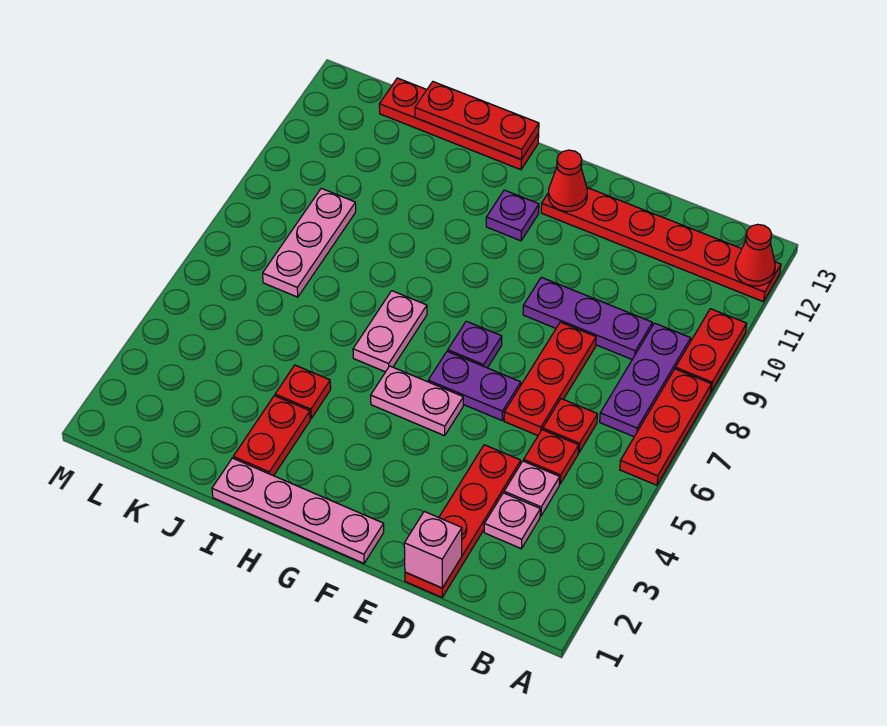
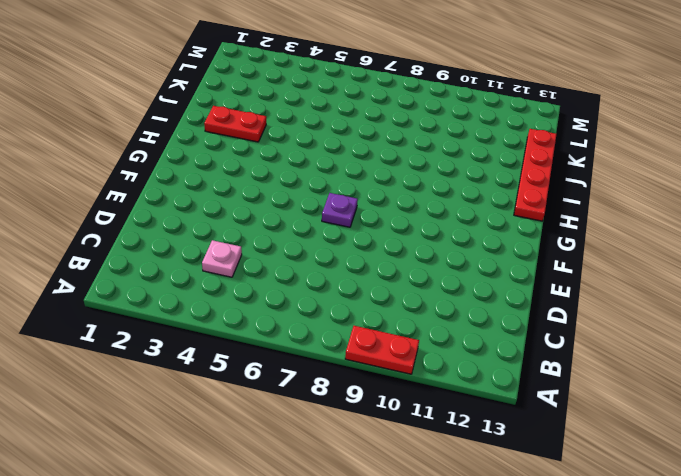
none -> red plate A6:A8 level 1
none -> red plate A12:F12 level 1
none -> purple plate B7:B9 level 1

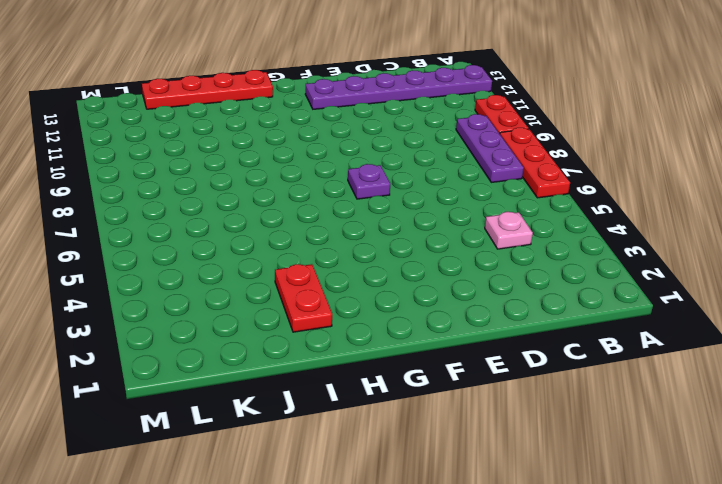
purple plate A12:F12 level 1 -> red plate A12:F12 level 1
none -> pink plate C3 level 1
none -> red plate C5 level 1
none -> red plate C6 level 1

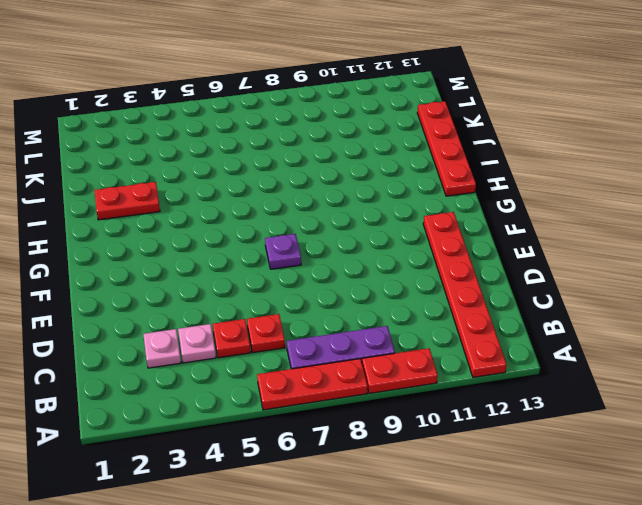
none -> purple plate C9:E9 level 1
none -> red plate D1:D4 level 1
none -> red plate D6:D8 level 1

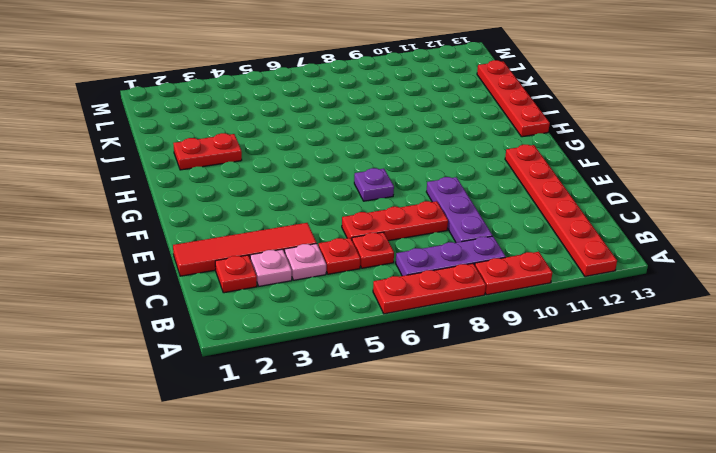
red plate C2 level 1 -> red plate I4 level 1
red tile D1:D4 level 1 -> red plate D1:D4 level 1
none -> purple plate E6:F6 level 1
none -> pink plate F1:I1 level 1
none -> pink plate F5:G5 level 1

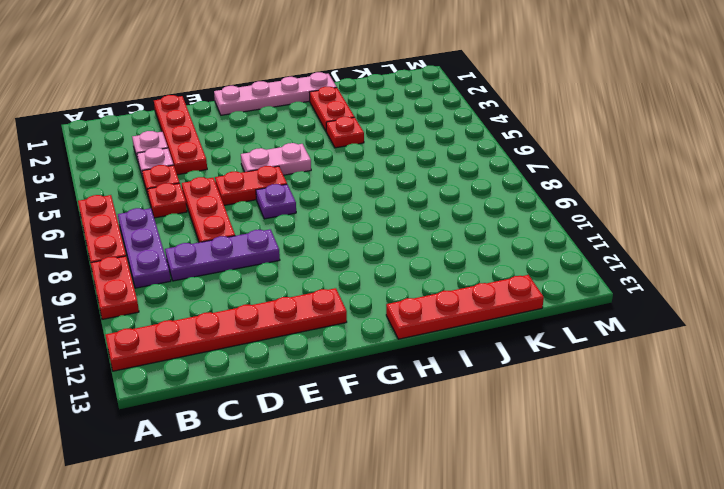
red plate E6:F6 level 1 -> purple plate E6:F6 level 1
none -> purple plate G11 level 1
none -> pink plate H6:H7 level 1
none -> pink plate K7:K9 level 1

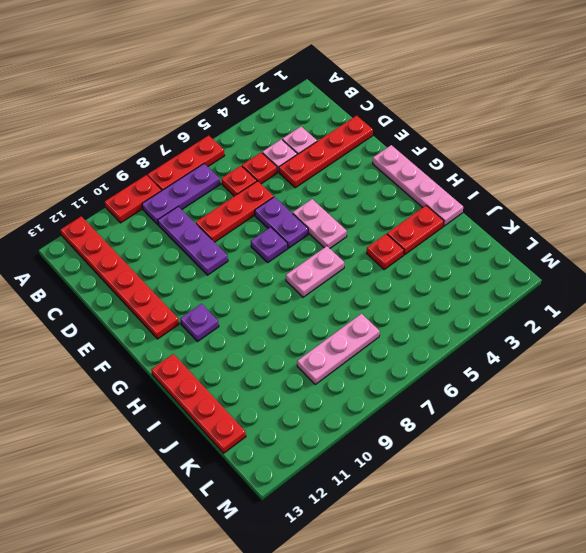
none -> red cone A12 level 2
none -> pink brick D1 level 2
none -> red cone F12 level 2

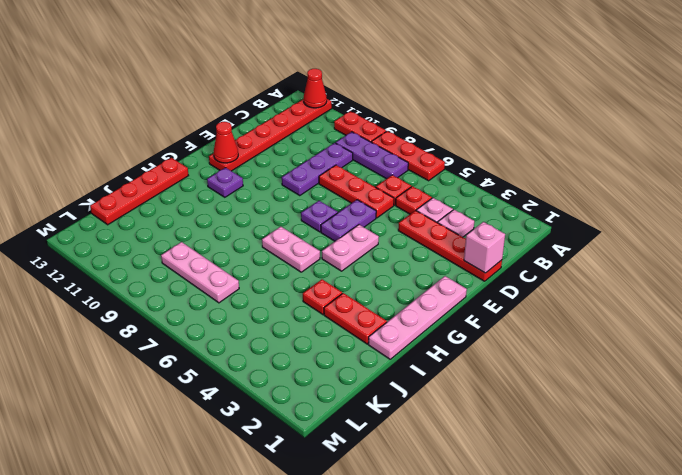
none -> red plate H13:J13 level 2

